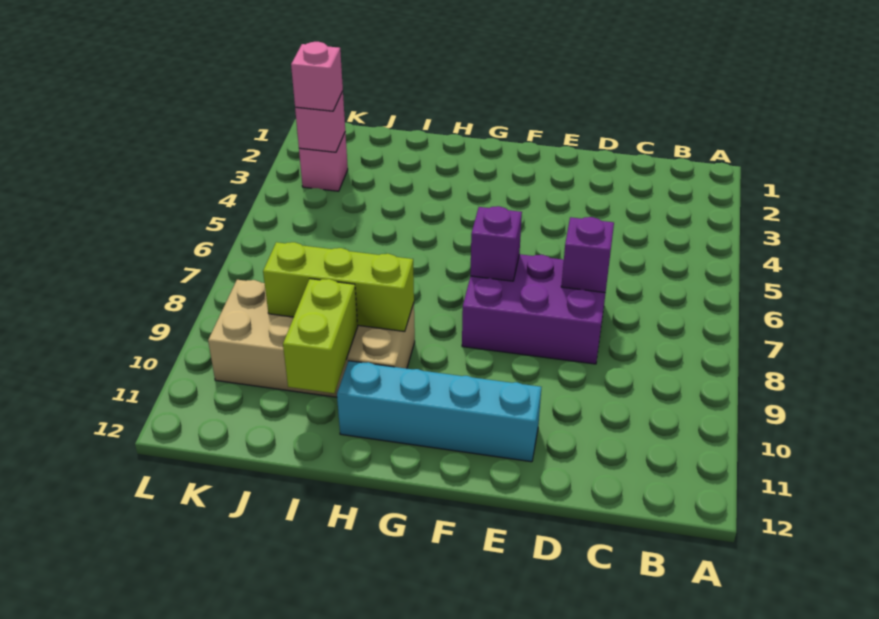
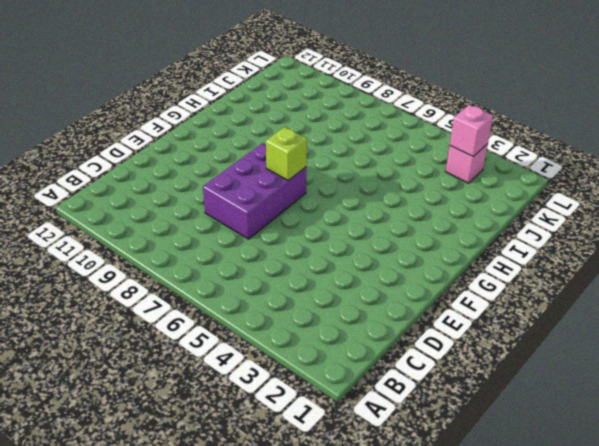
lime brick F7 level 2 -> purple brick F7 level 2
none -> cyan brick E11:H11 level 1
none -> tan brick H9:K10 level 1

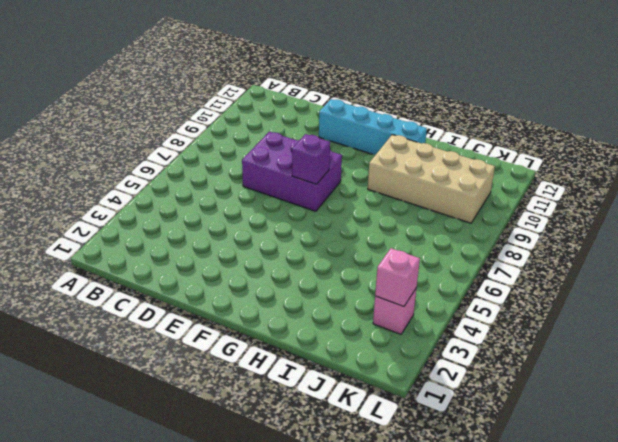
none -> purple brick D7 level 2
none -> lime brick H9:J9 level 2

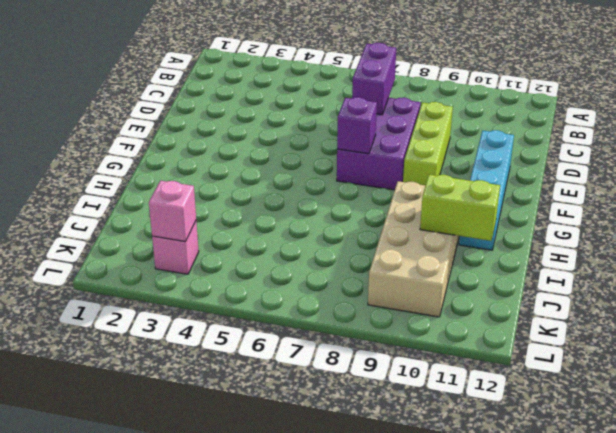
purple brick C7:D7 level 2 -> purple brick D7 level 2
lime brick D9:F9 level 1 -> lime brick H9:J9 level 2
none -> pink brick K3 level 3

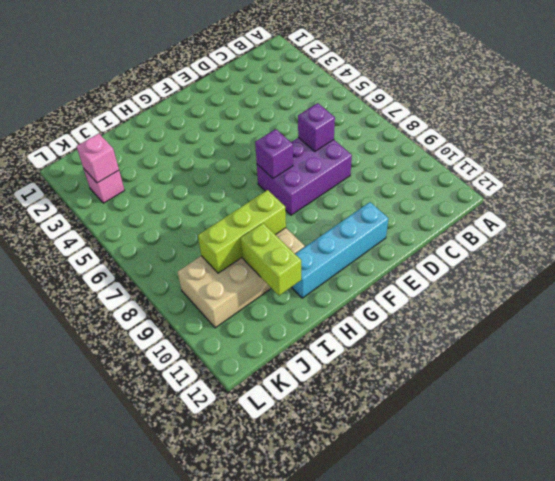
none -> pink brick K3 level 3

